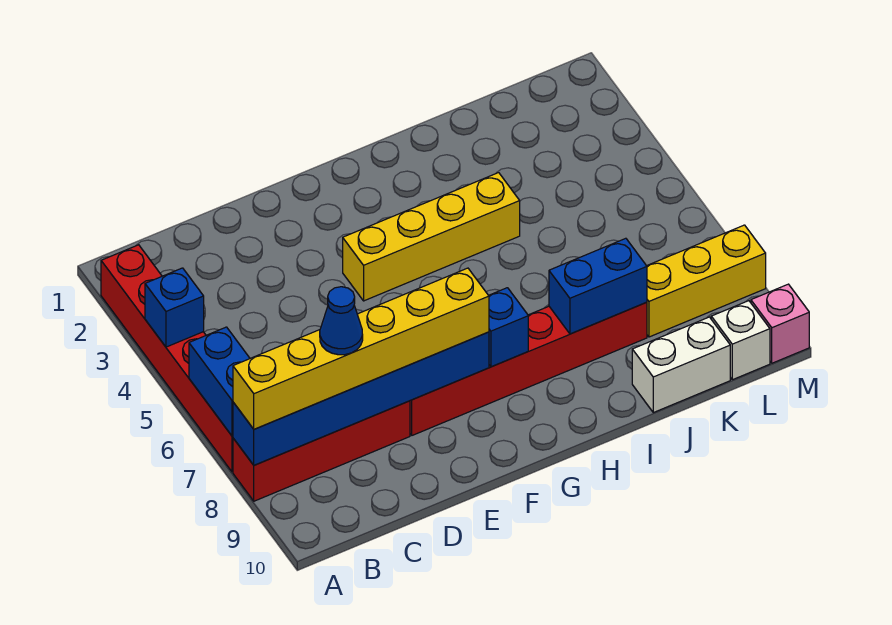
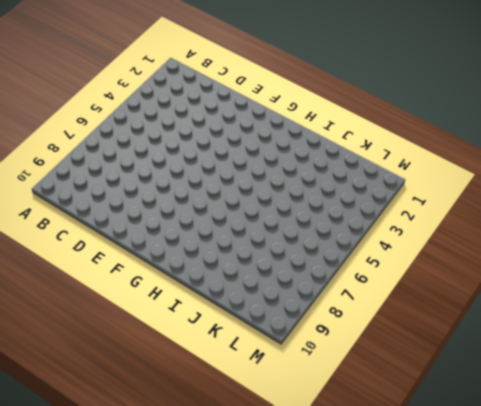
none -> red brick A2:A7 level 1
none -> red brick A8:D8 level 1
none -> red brick E8:J8 level 1

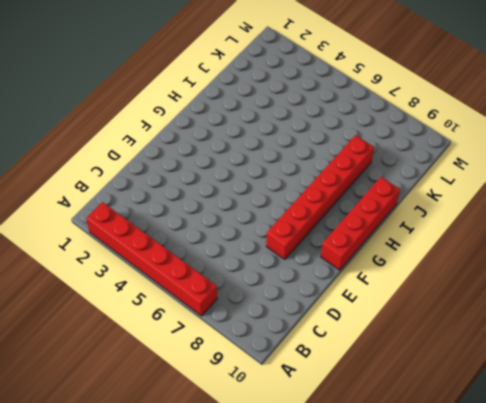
red brick F10:I10 level 1 -> red brick A8:D8 level 1
none -> yellow brick F4:I4 level 1
none -> white brick J10:K10 level 1
none -> yellow brick K8:M8 level 1

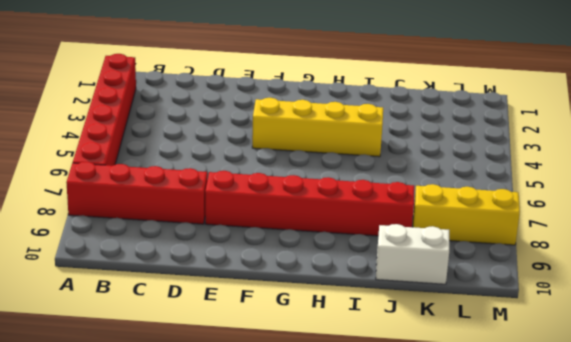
none -> white brick L10 level 1
none -> pink brick M10 level 1
none -> blue brick A4 level 2

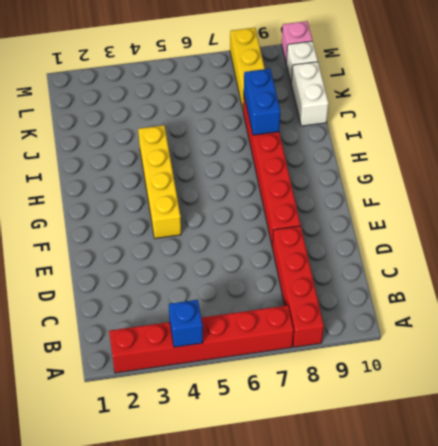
none -> blue brick A6:A7 level 2
none -> blue brick A8:F8 level 2
none -> blue brick G8 level 2

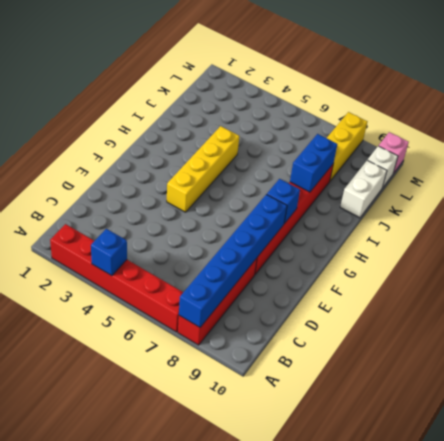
none -> blue brick A6:A7 level 2
none -> yellow brick A8:F8 level 3
none -> blue cone C8 level 4

